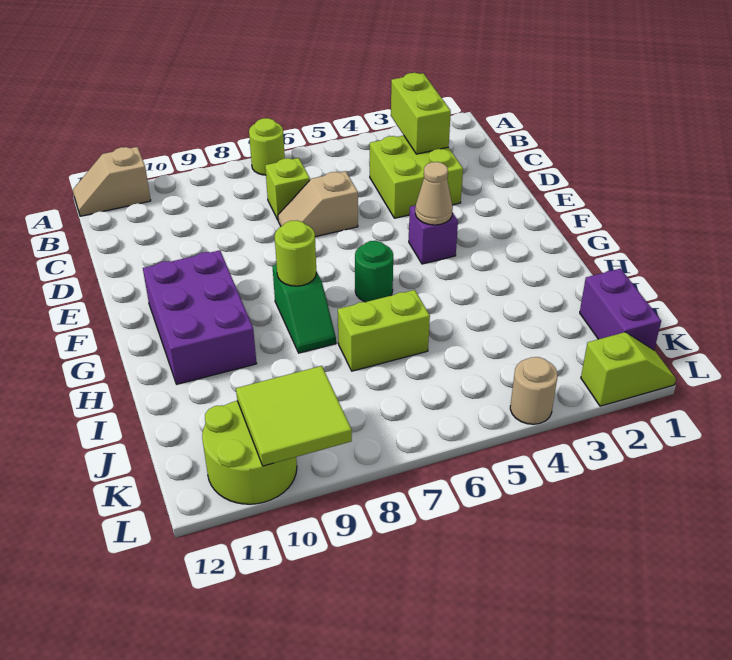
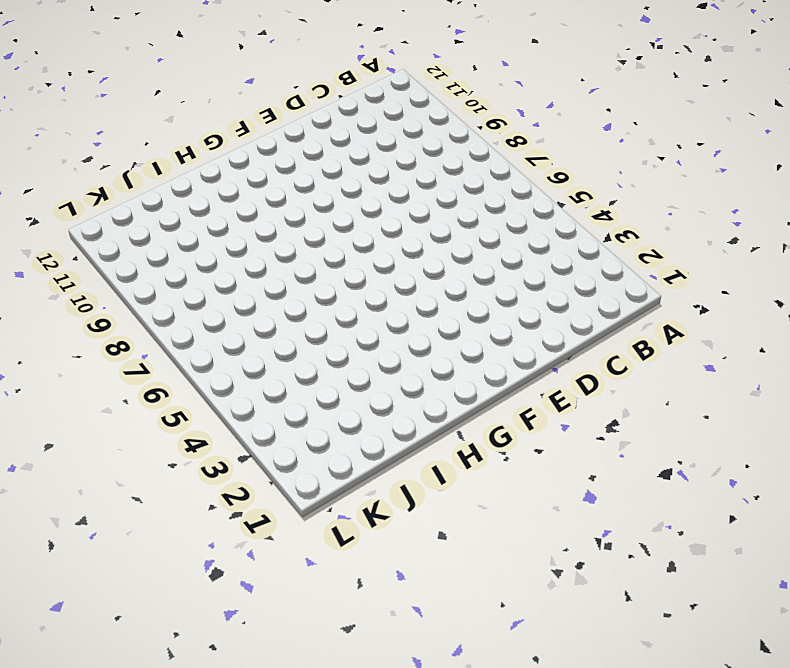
none -> lime round brick A7 level 1
none -> tan slope A11:A12 level 1 top 11
none -> lime brick C3:D4 level 1

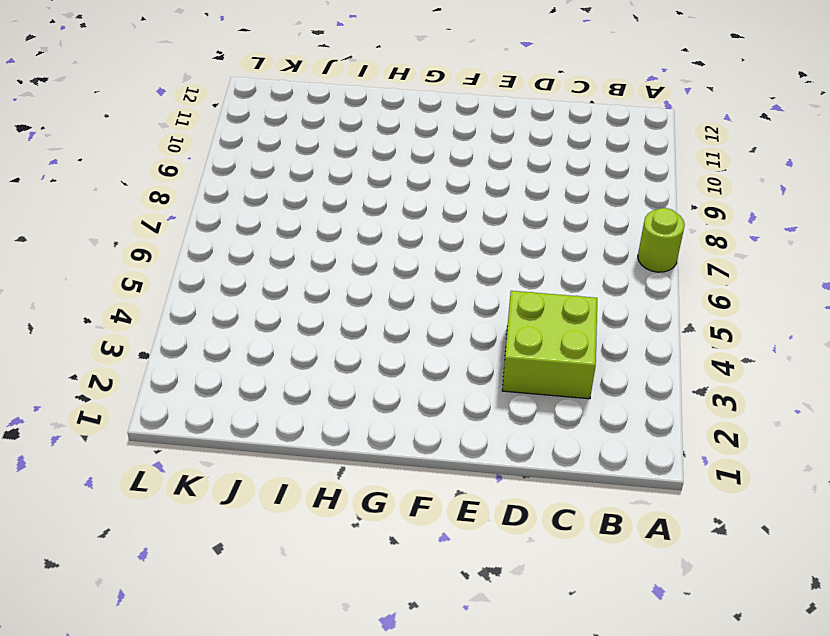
none -> tan slope A11:A12 level 1 top 11
none -> lime brick C7 level 1
none -> tan slope D6:D7 level 1 top 6

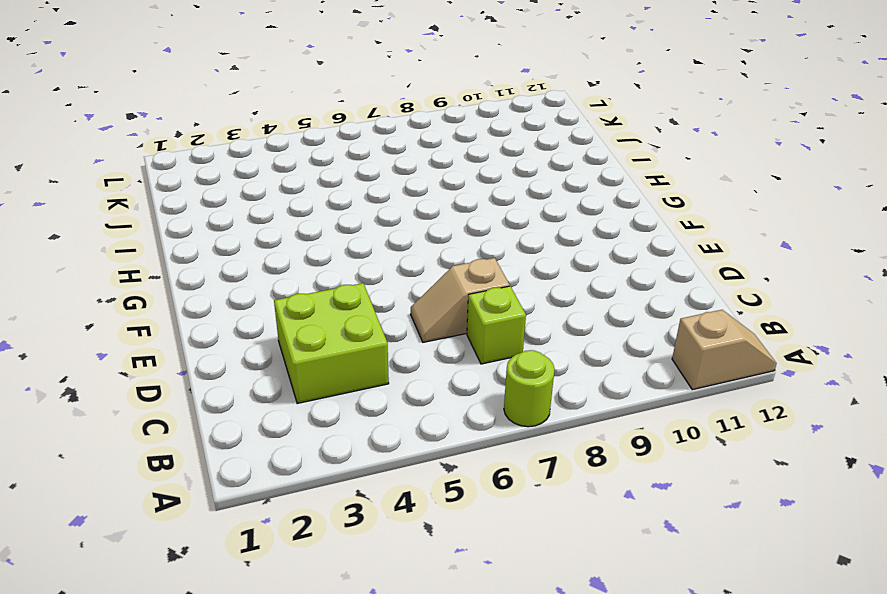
tan slope D6:D7 level 1 top 7 -> tan slope D6:D7 level 1 top 6
none -> purple brick F4 level 1
none -> purple brick F10:H11 level 1
none -> green round brick G6 level 1

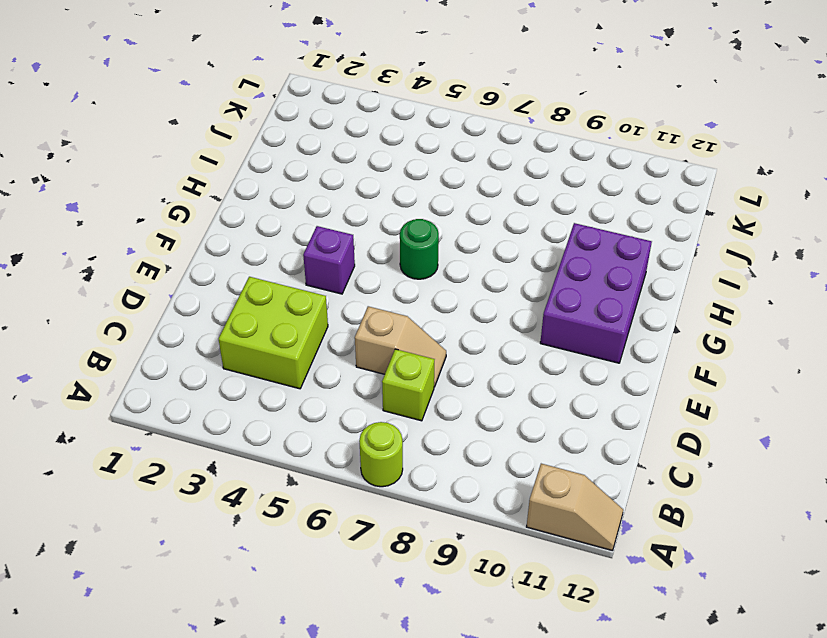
none -> green slope G8:H8 level 1 top G
none -> lime brick I6:I7 level 1
none -> purple brick J1:K1 level 1

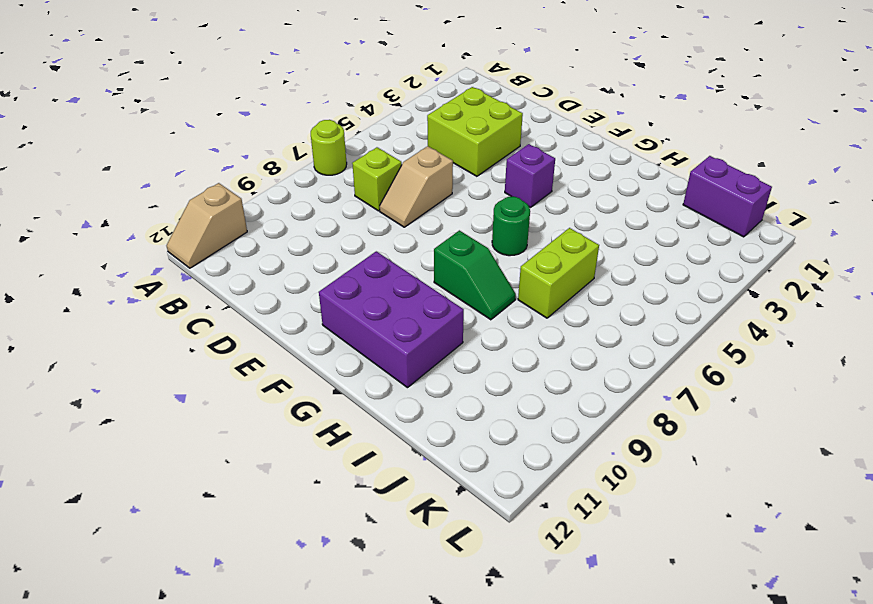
none -> lime round brick K10:L11 level 1
none -> lime slope L1:L2 level 1 top 2
none -> tan round brick L4 level 1

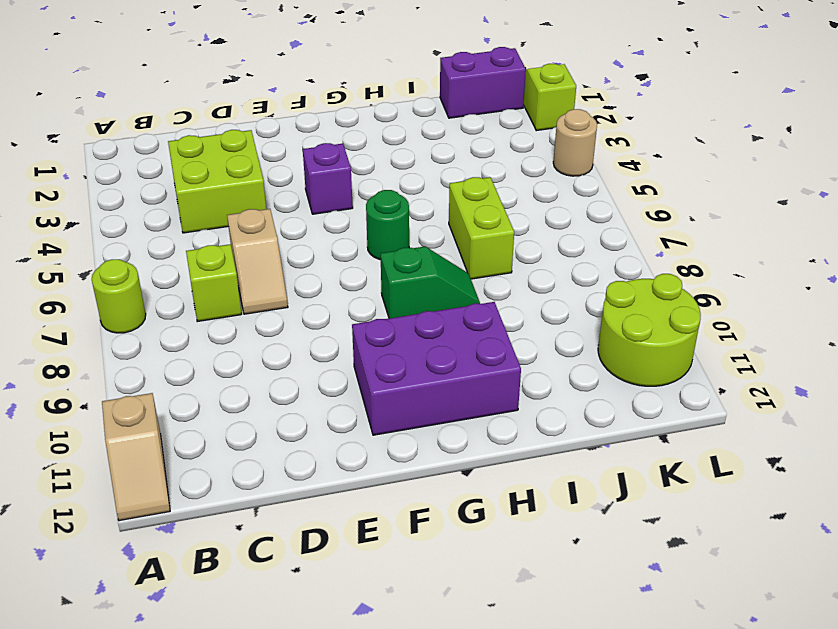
none -> lime brick B3:C3 level 2
none -> tan cone F4 level 2
none -> lime round brick G8 level 2

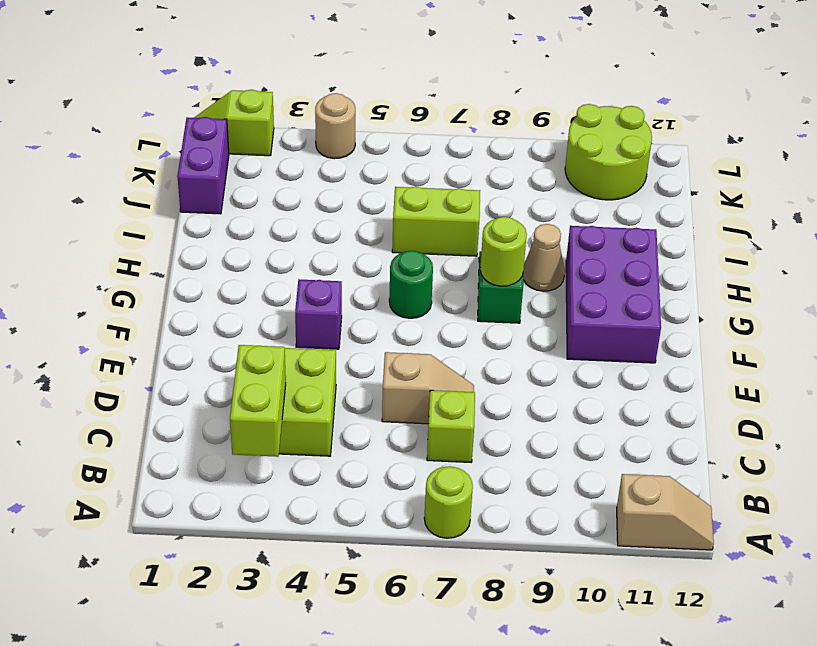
tan cone H9 level 1 -> tan cone F4 level 2
none -> lime tile K9:L10 level 2

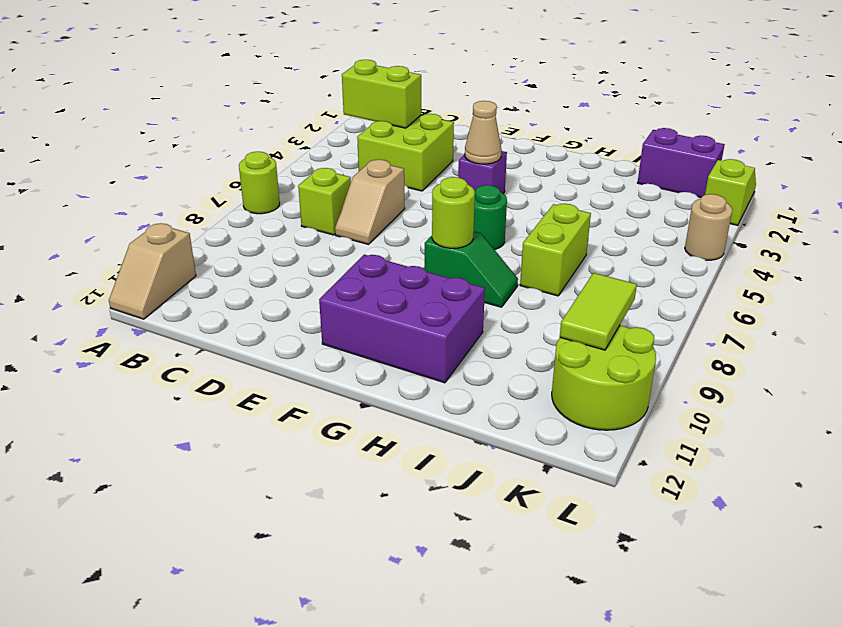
lime tile K9:K10 level 2 -> lime tile K9:L10 level 2

